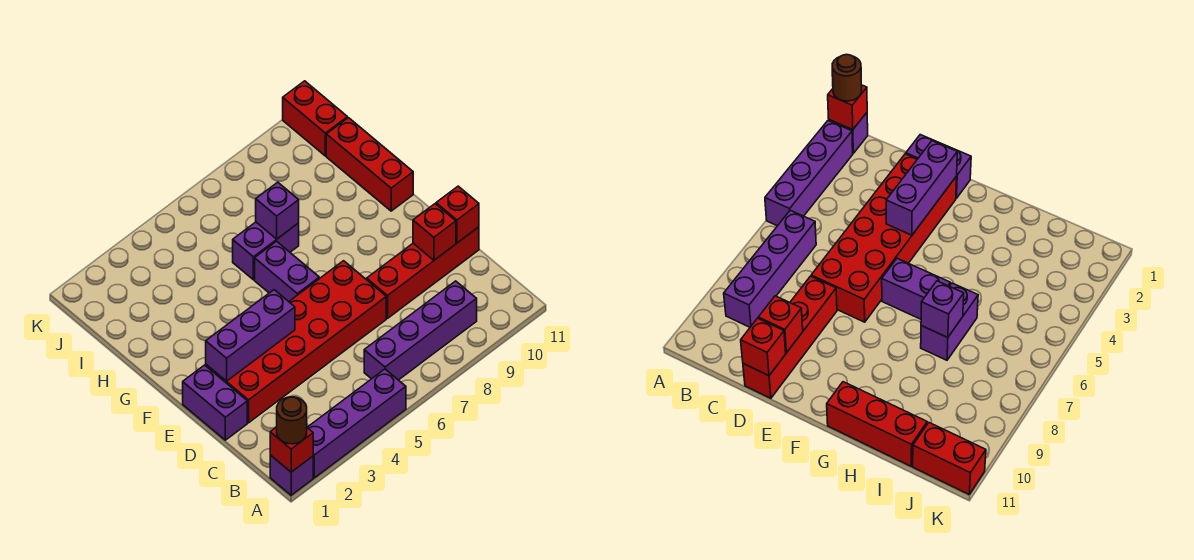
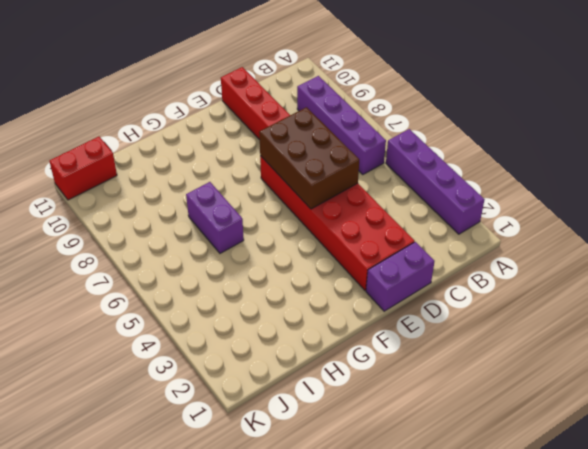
brown brick D5:E7 level 2 -> none
none -> purple brick A1 level 1
none -> purple brick F6:G6 level 1
none -> red brick G11:I11 level 1

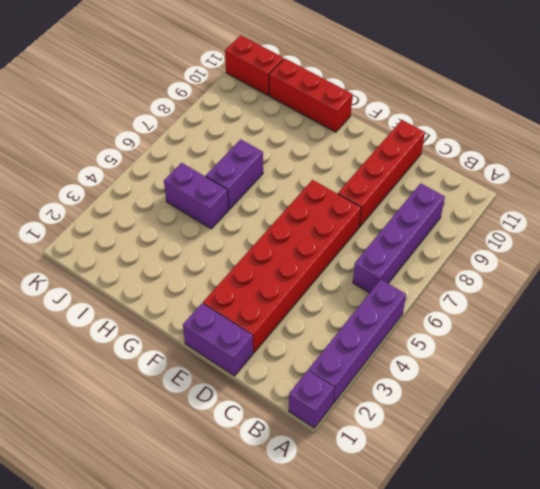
purple brick H5:I5 level 1 -> purple brick F6:G6 level 1
none -> red brick A1 level 2
none -> red brick D10 level 2
none -> red brick D11 level 2

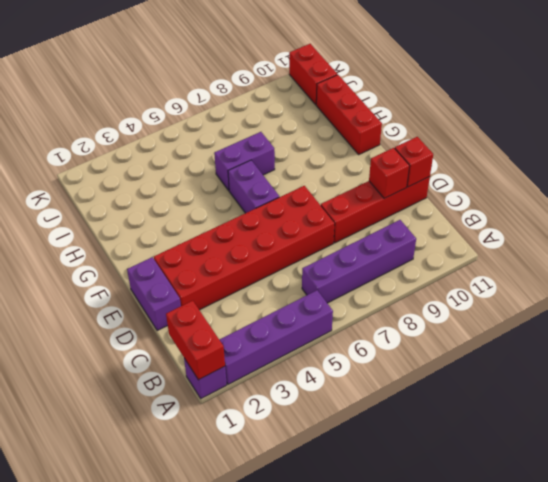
red brick A1:B1 level 2 -> red brick A1 level 2
none -> purple brick E2:E4 level 2
none -> purple brick H7 level 2
none -> brown round brick A1 level 3

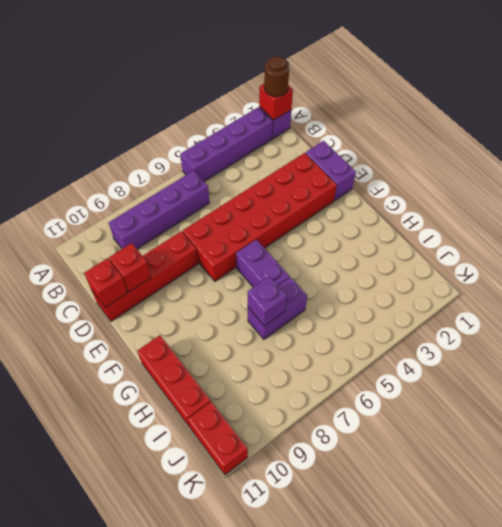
none -> purple brick E2:E4 level 2

